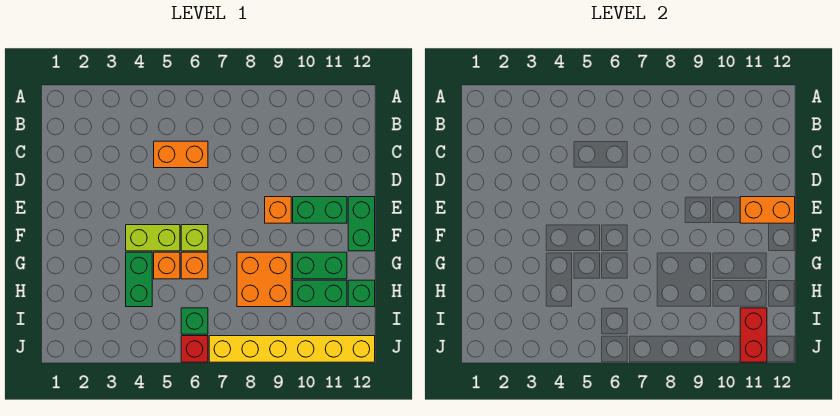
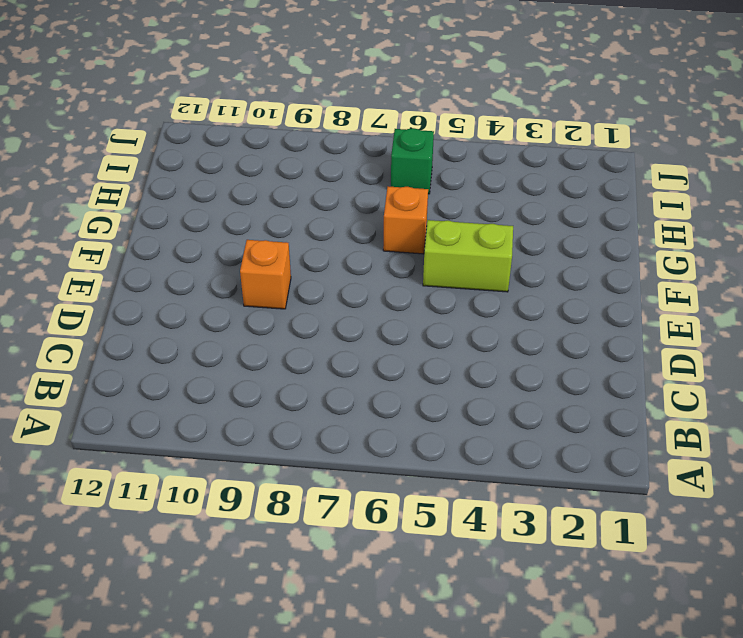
none -> orange brick C5:C6 level 1
none -> green brick E10:E11 level 1
none -> green brick E12:F12 level 1

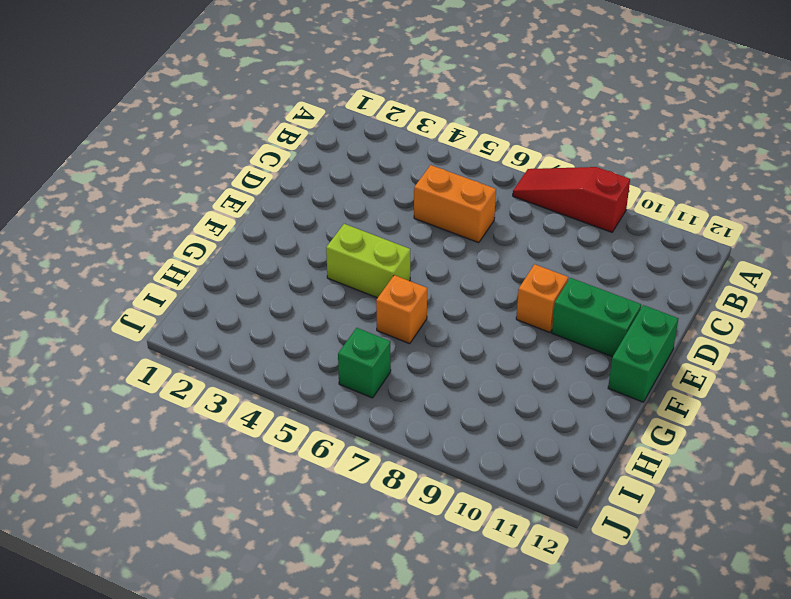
red slope A7:A9 level 1 top 9 -> none
none -> lime brick F6 level 1
none -> green brick G4:H4 level 1
none -> orange brick G5 level 1

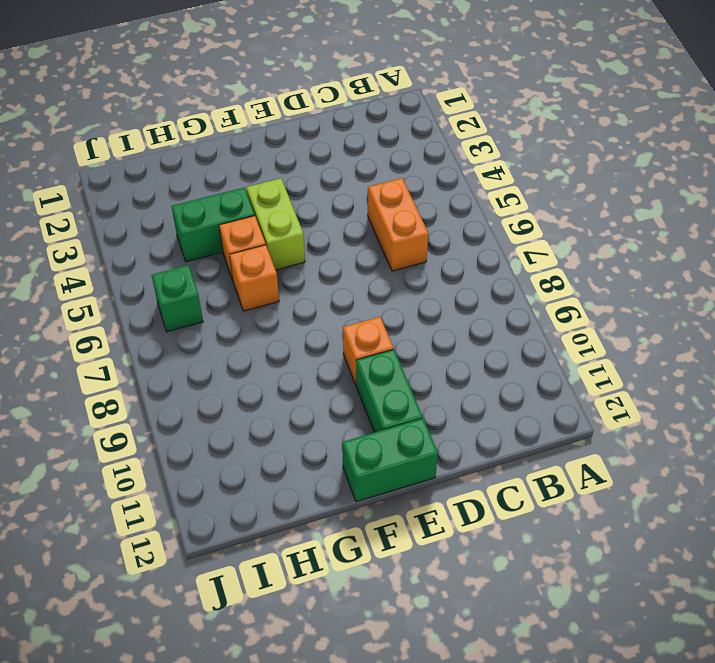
none -> lime brick F6 level 1
none -> orange brick G8:H9 level 1
none -> green brick G10:G11 level 1

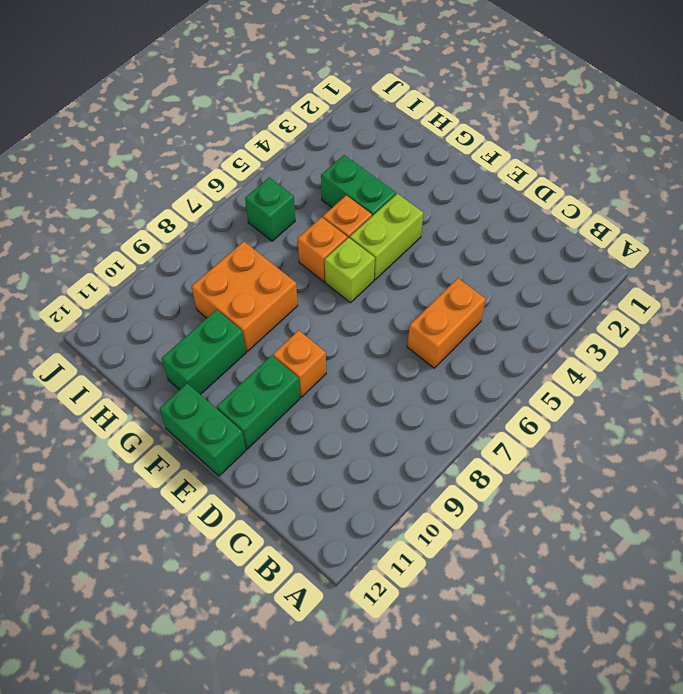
none -> green brick H10:H11 level 1
none -> green brick H12 level 1
none -> red brick J6 level 1

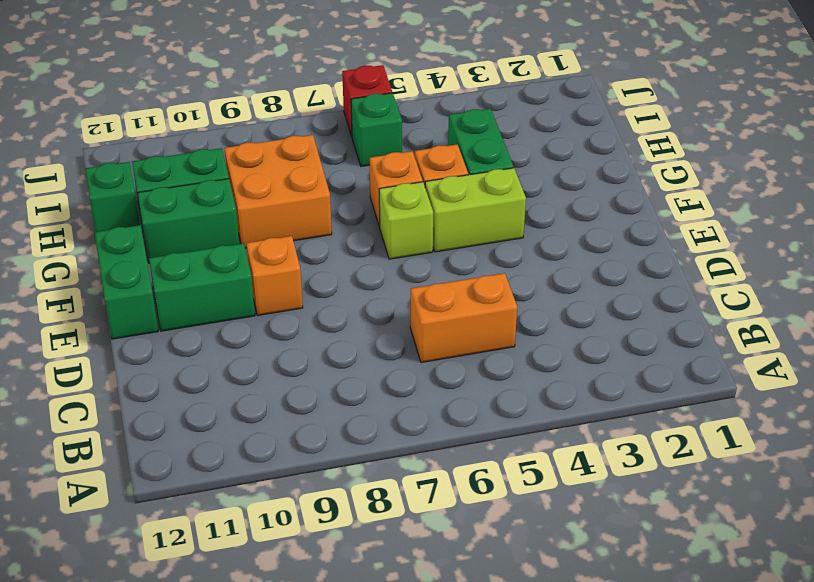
none -> yellow brick J7:J12 level 1
none -> orange brick E11:E12 level 2
none -> red brick I11:J11 level 2

